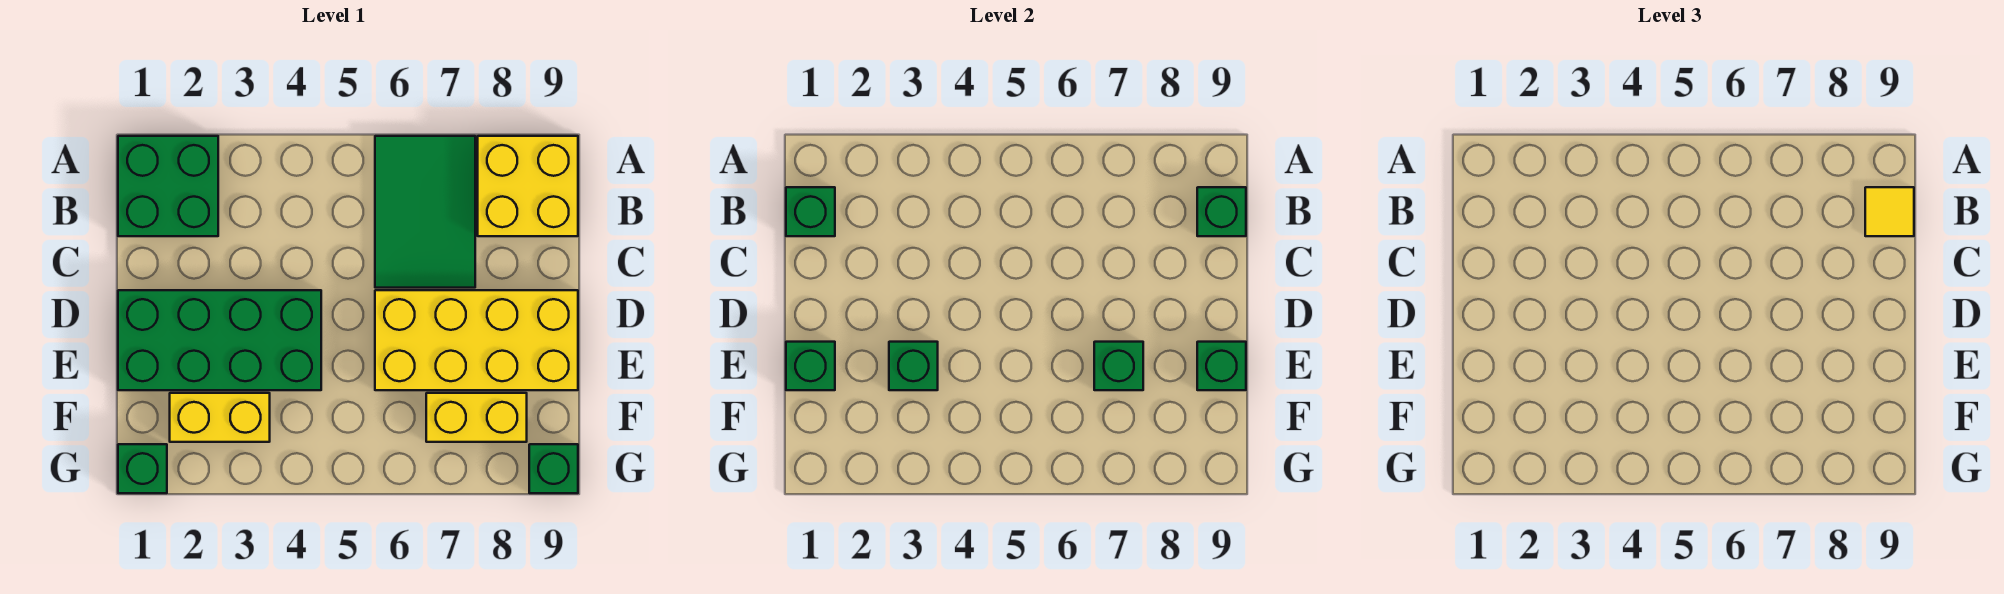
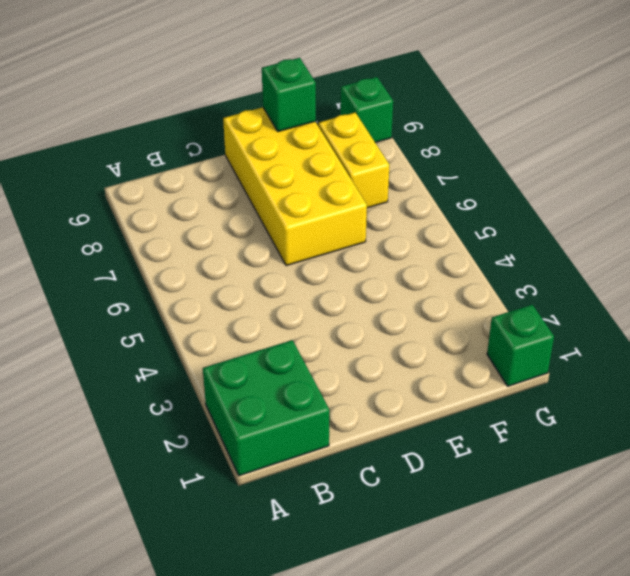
none -> green tile A6:C7 level 1
none -> yellow brick A8:B9 level 1
none -> green brick D1:E4 level 1

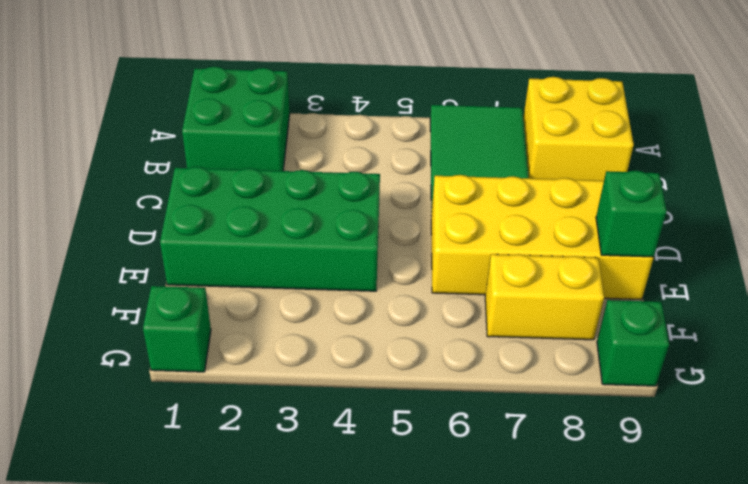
none -> yellow brick F2:F3 level 1
none -> green brick B1 level 2
none -> green brick B9 level 2

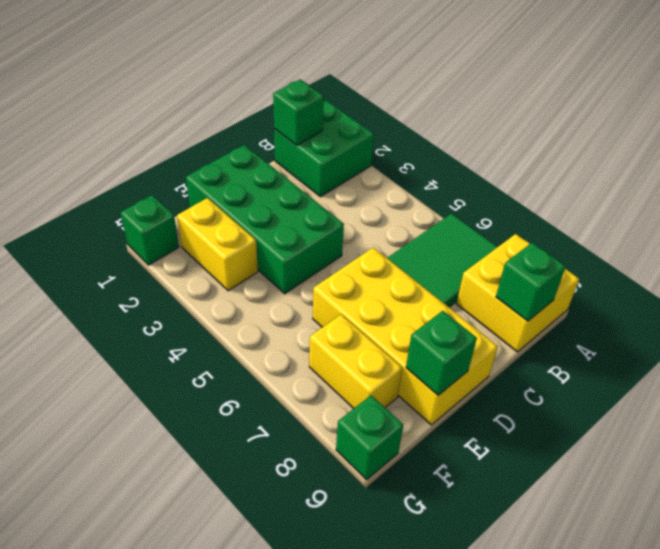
none -> green brick E1 level 2
none -> green brick E3 level 2
none -> green brick E7 level 2

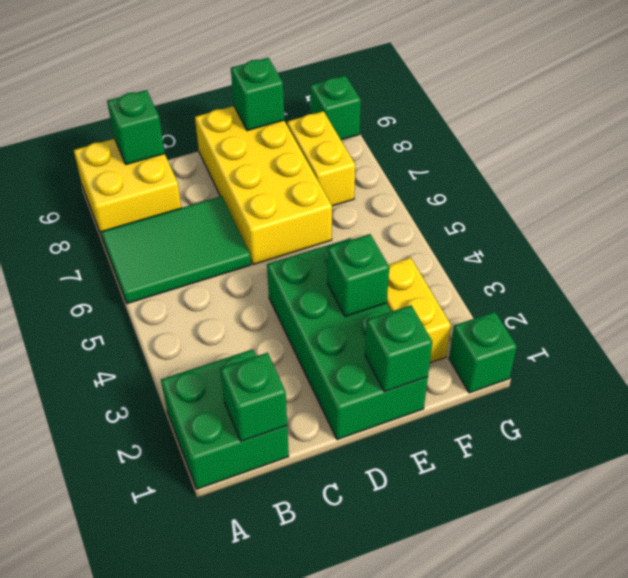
none -> green brick E7 level 2
none -> yellow tile B9 level 3

